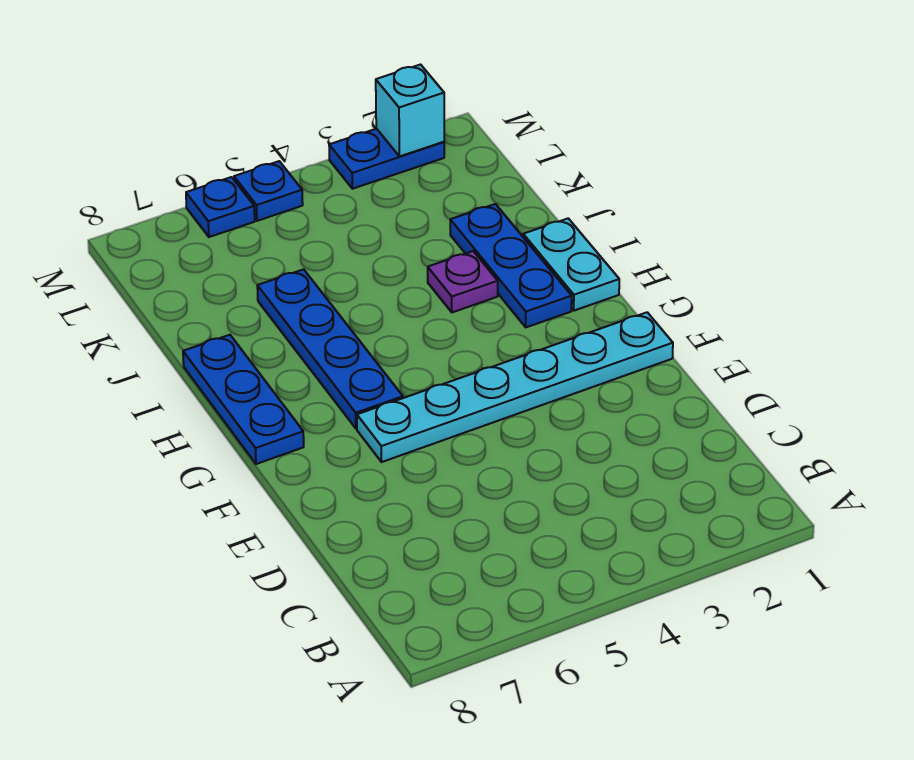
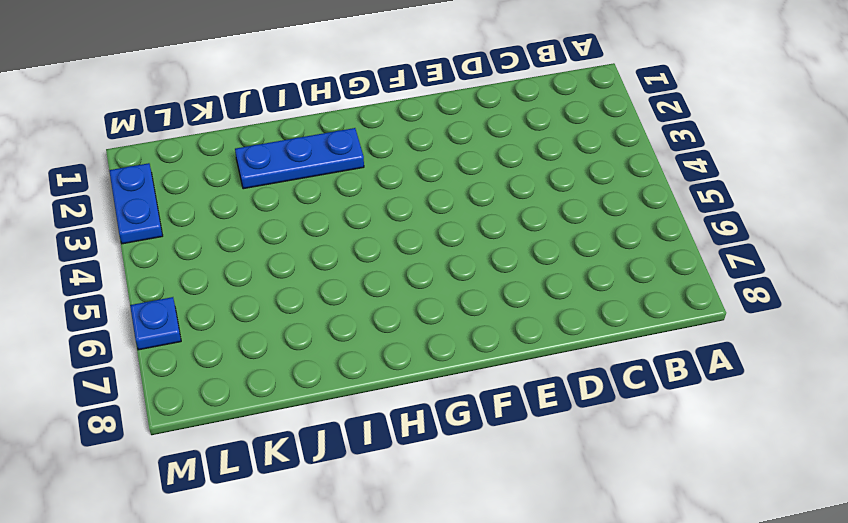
none -> cyan plate F1:F6 level 1
none -> blue plate G6:J6 level 1

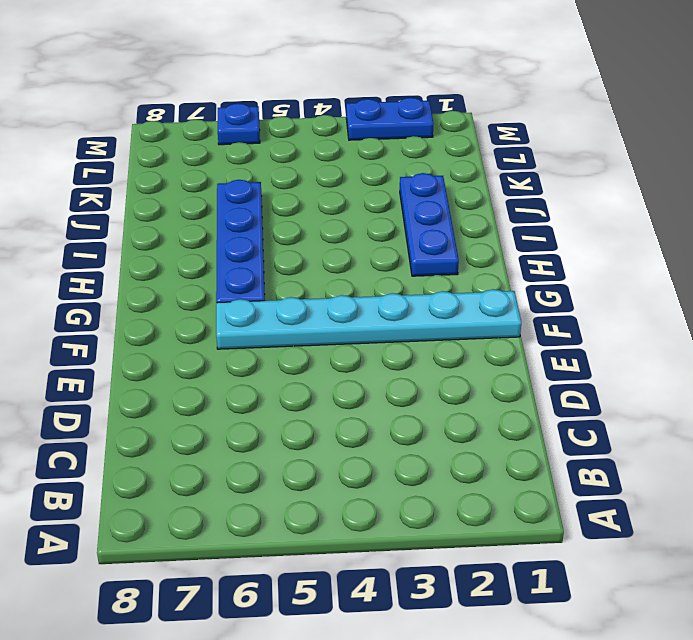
none -> blue plate G8:I8 level 1
none -> cyan plate H1:I1 level 1

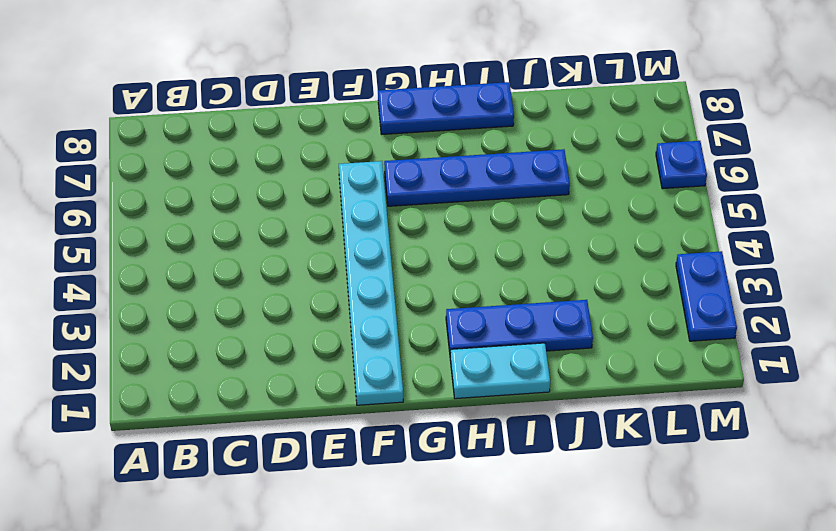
none -> purple plate I3 level 1
none -> blue plate M5 level 1

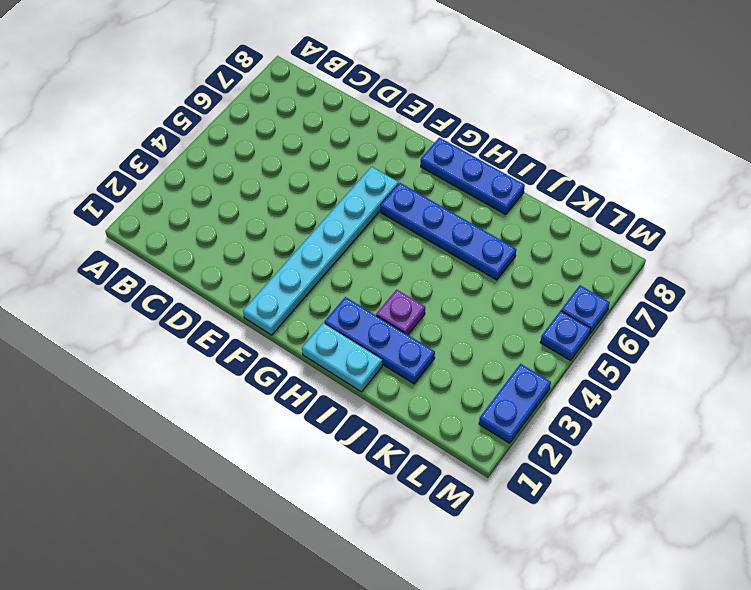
none -> cyan brick M2 level 2

